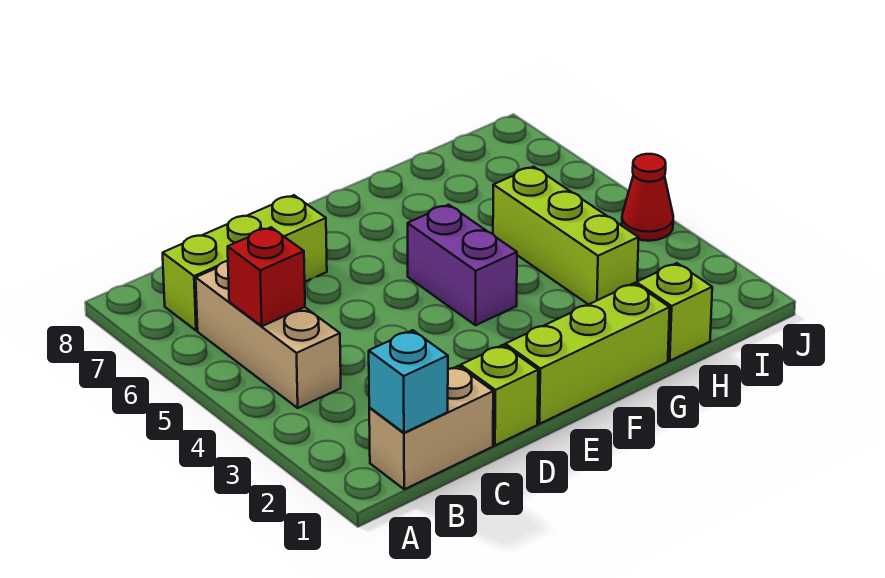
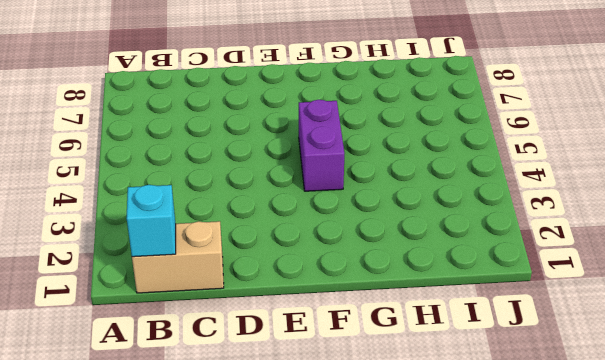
none -> tan brick B4:B6 level 1
none -> lime brick B7:D7 level 1

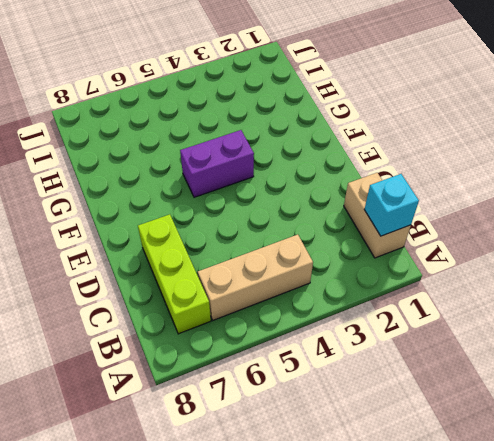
none -> lime brick D1 level 1
none -> lime brick E1:G1 level 1

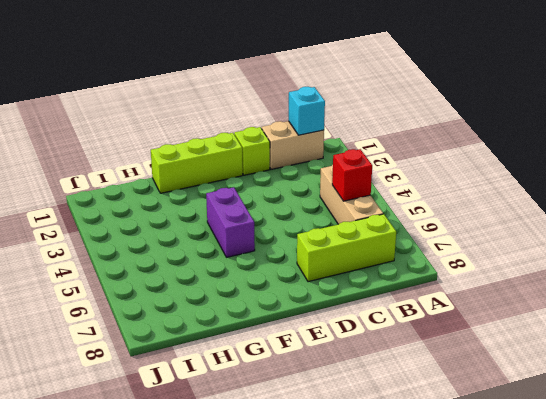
none -> lime brick H1 level 1
none -> lime brick H3:H5 level 1

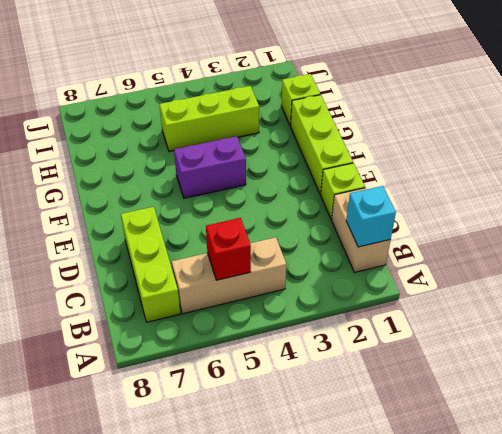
none -> red cone J4 level 1

